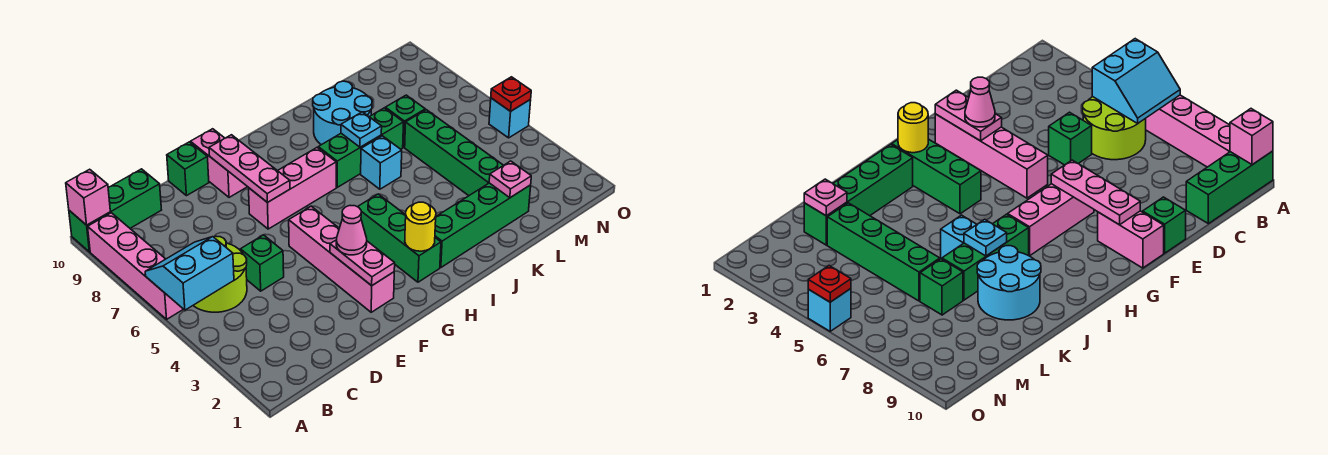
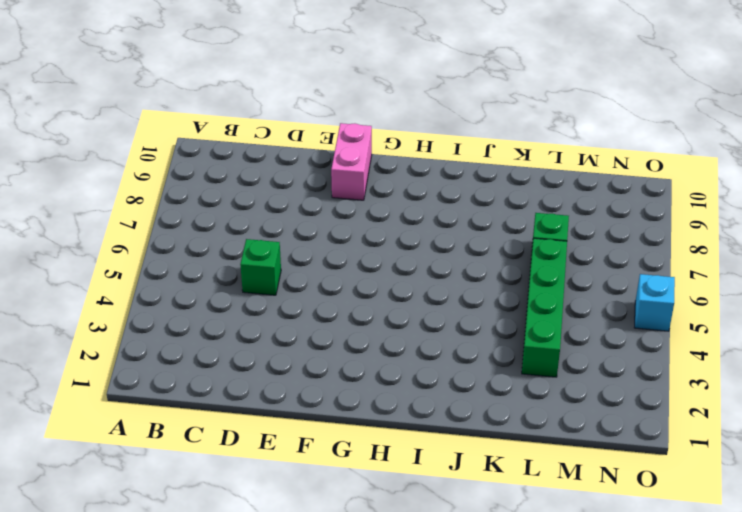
none -> pink brick A6:A9 level 1
none -> green brick A10:C10 level 1
none -> lime round brick B5:C6 level 1

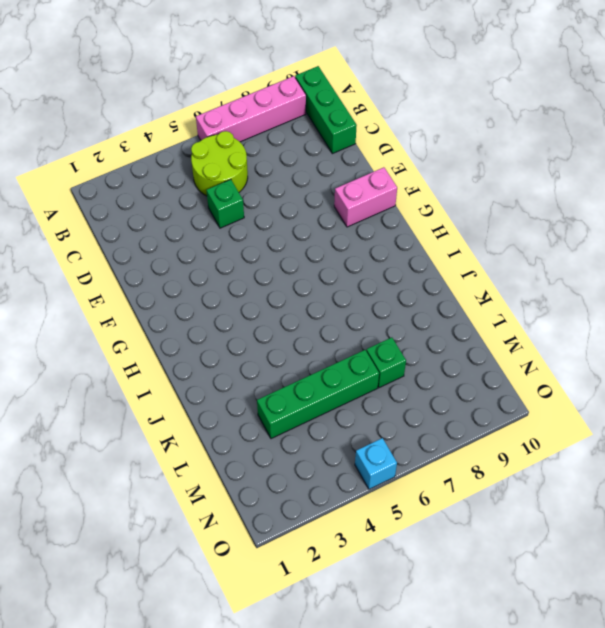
none -> green brick E10 level 1
none -> pink brick F2:F5 level 1
none -> pink brick F7:H7 level 1

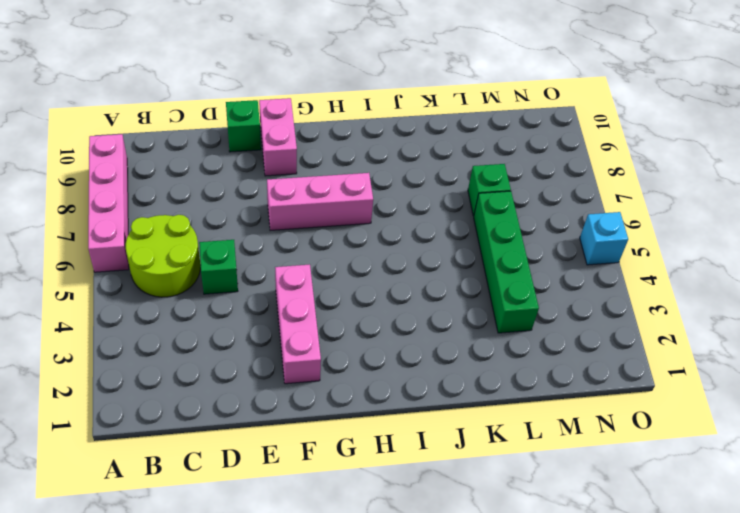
pink brick F2:F4 level 1 -> pink brick F2:F5 level 1
none -> green brick A10:C10 level 1
none -> green brick H2:H4 level 1
none -> green brick I2:L2 level 1

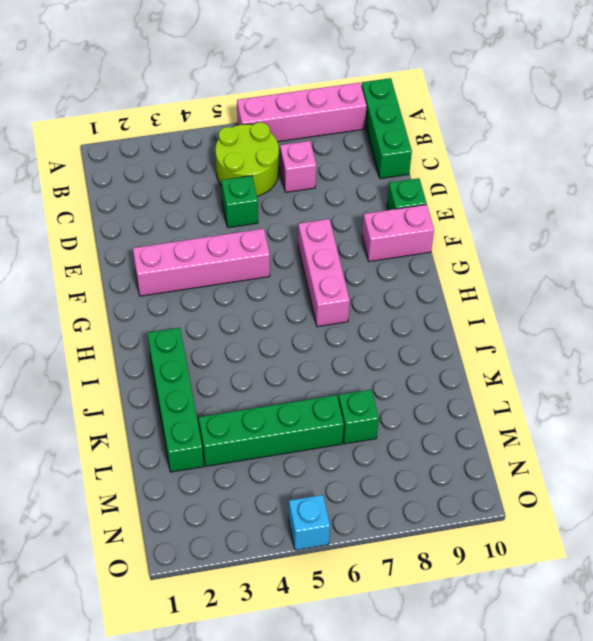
pink brick C7 level 1 -> pink brick A10 level 2
none -> green brick H2:H4 level 1
none -> green brick I7:K7 level 1
none -> cyan brick J6 level 1

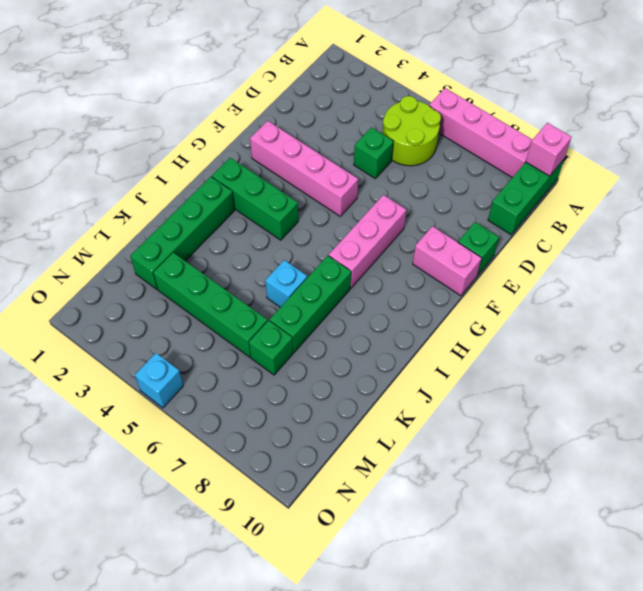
none -> cyan round brick J8:K9 level 1
none -> cyan slope A5:B6 level 2 top 5
none -> pink plate F2:F3 level 2

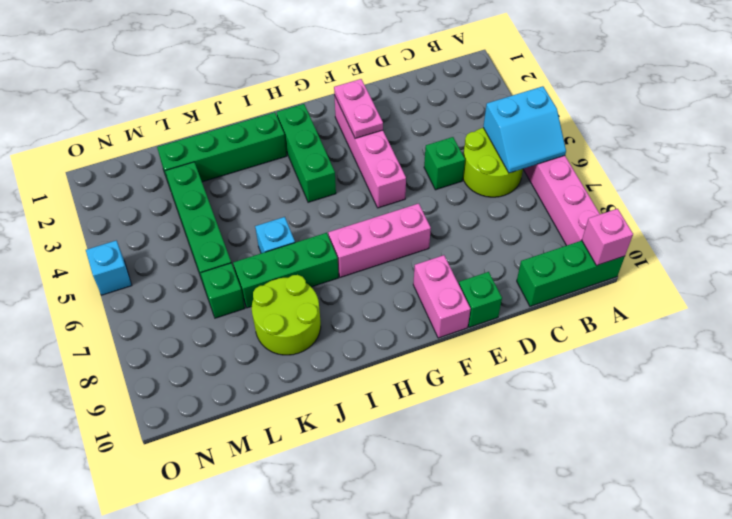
lime round brick J8:K9 level 1 -> cyan round brick J8:K9 level 1
none -> pink plate F7:F9 level 2
none -> yellow round brick H2 level 2
none -> cyan plate J7 level 2

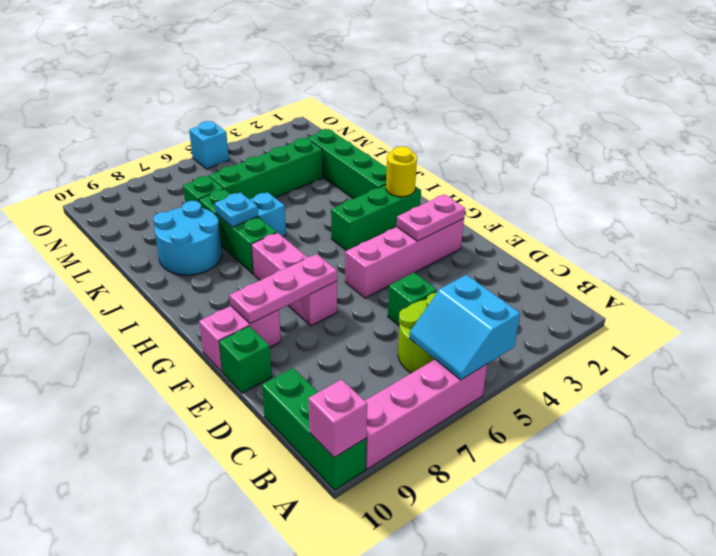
none -> pink plate L2 level 2
none -> red plate O5 level 2
none -> pink cone F3 level 3

